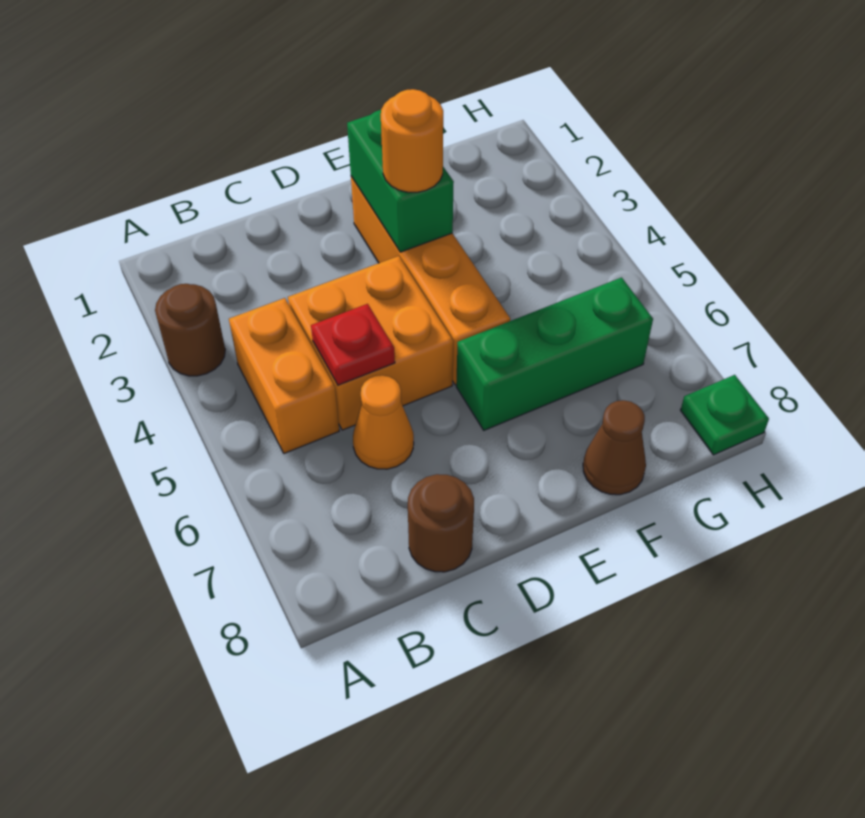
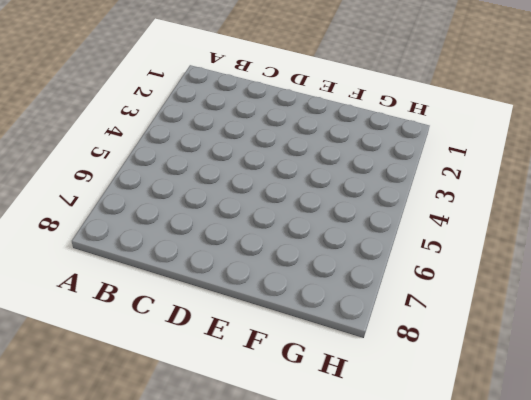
none -> brown round brick A3 level 1
none -> orange brick B4:B5 level 1
none -> orange brick C4:D5 level 1

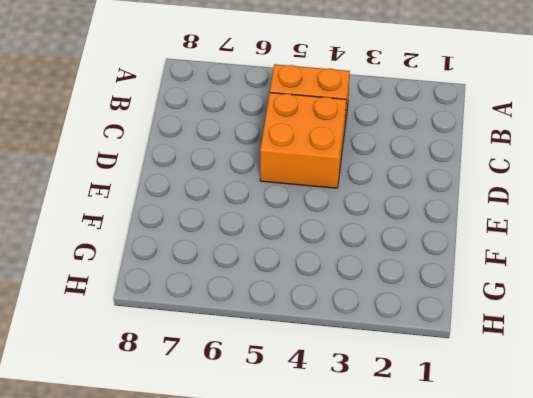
none -> brown round brick A3 level 1
none -> orange cone C6 level 1
none -> brown round brick C8 level 1

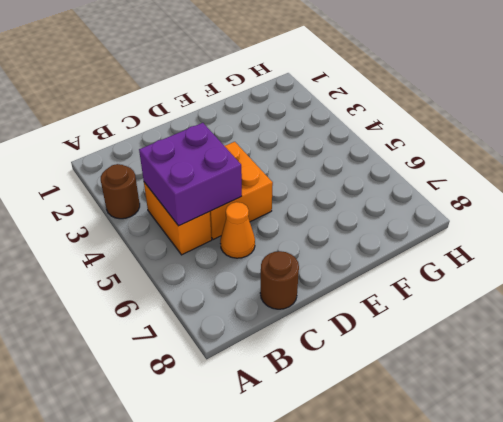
purple brick B4:C5 level 2 -> red plate C5 level 2
none -> orange brick E2:E5 level 1
none -> green brick E6:G6 level 1
none -> brown cone F8 level 1

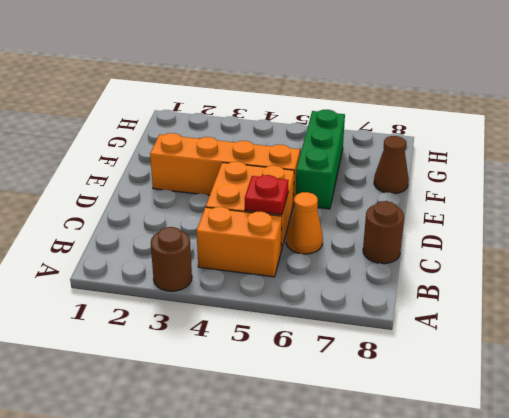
none -> green plate H8 level 1
none -> green brick E2:E3 level 2
none -> orange round brick E3 level 3

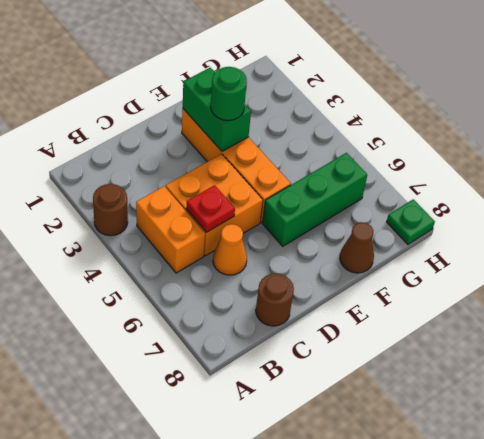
green round brick E3 level 3 -> orange round brick E3 level 3

